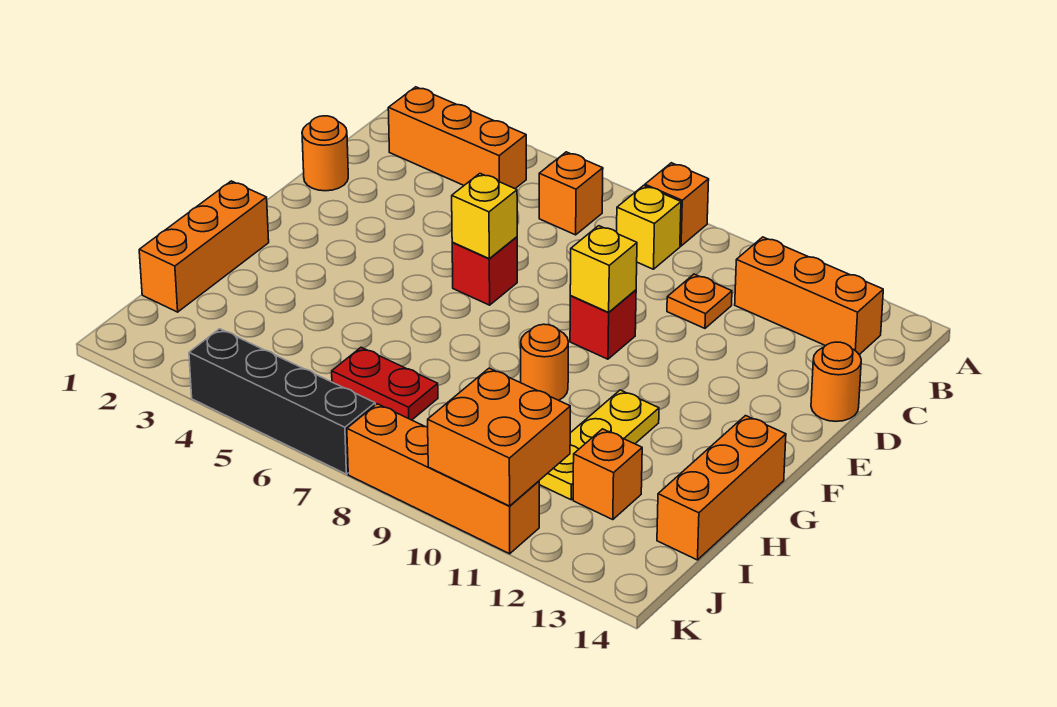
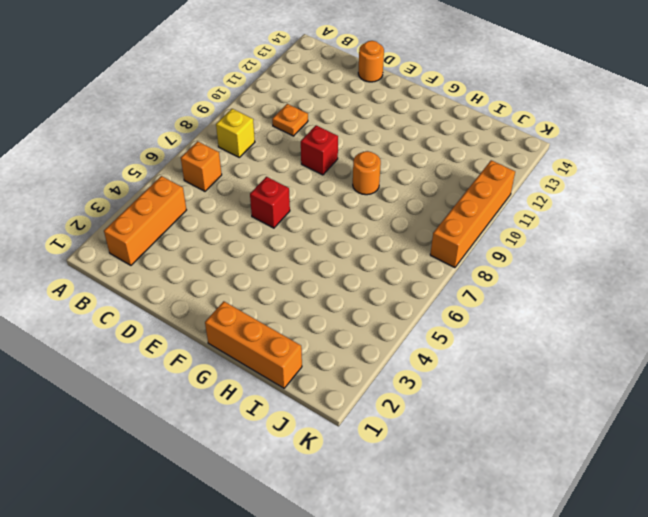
none -> orange brick A8 level 1
none -> orange brick B11:B13 level 1
none -> orange round brick D1 level 1

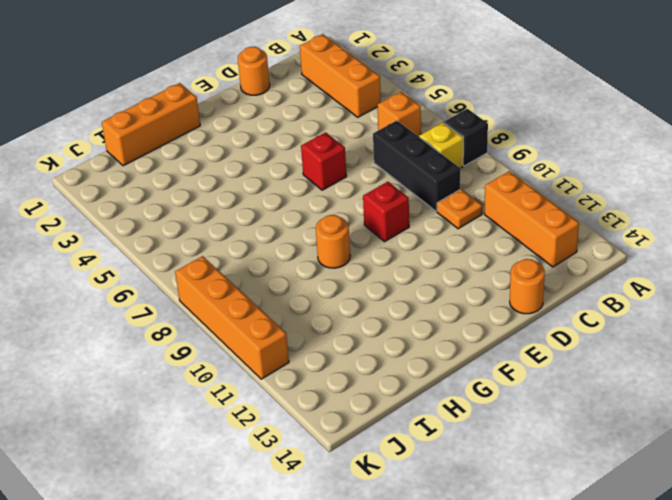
black brick A8 level 1 -> orange brick A8 level 1
black brick C7:C9 level 1 -> none
none -> yellow plate G11:I11 level 1
none -> orange brick G14:I14 level 1
none -> red plate I6:I7 level 1

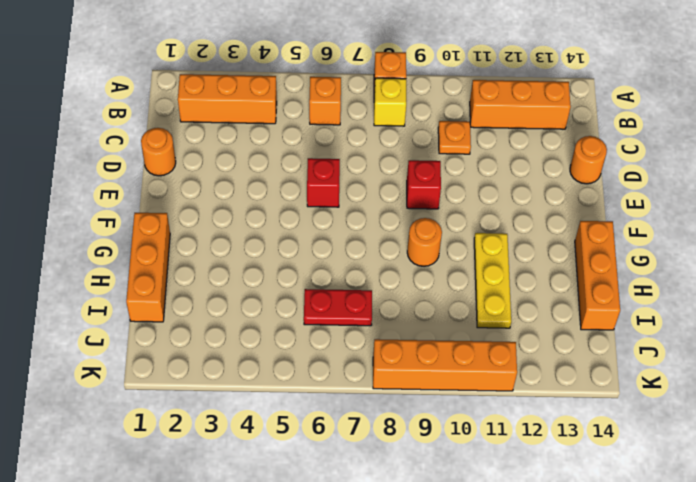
none -> orange brick I12 level 1
none -> black brick K4:K7 level 1
none -> yellow brick E6 level 2

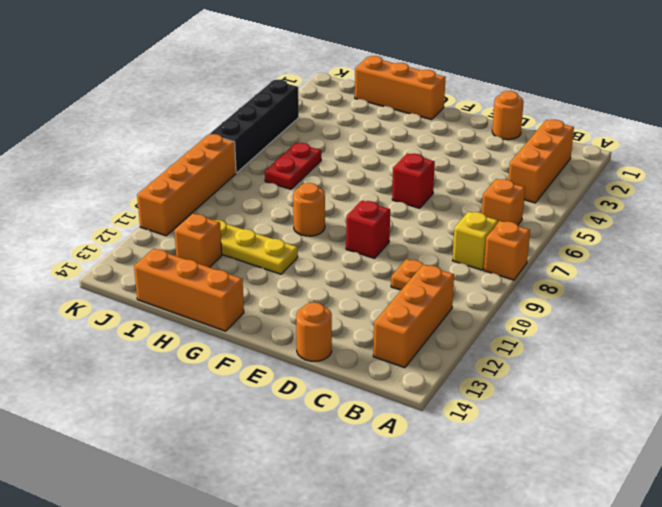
none -> yellow brick E6 level 2
none -> yellow brick E9 level 2
none -> orange brick J10:K11 level 2

